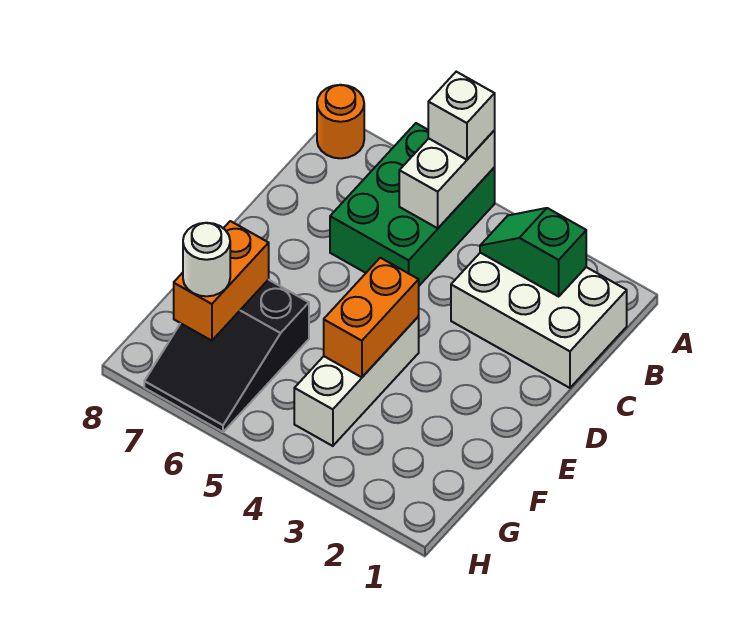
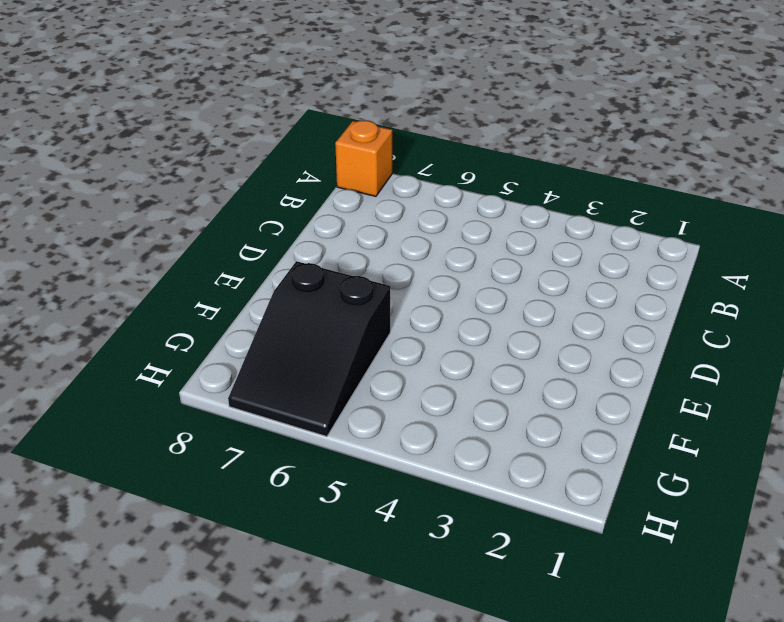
orange brick A8 level 1 -> orange round brick A8 level 1
none -> green brick A5:C6 level 1
none -> white brick B1:C3 level 1

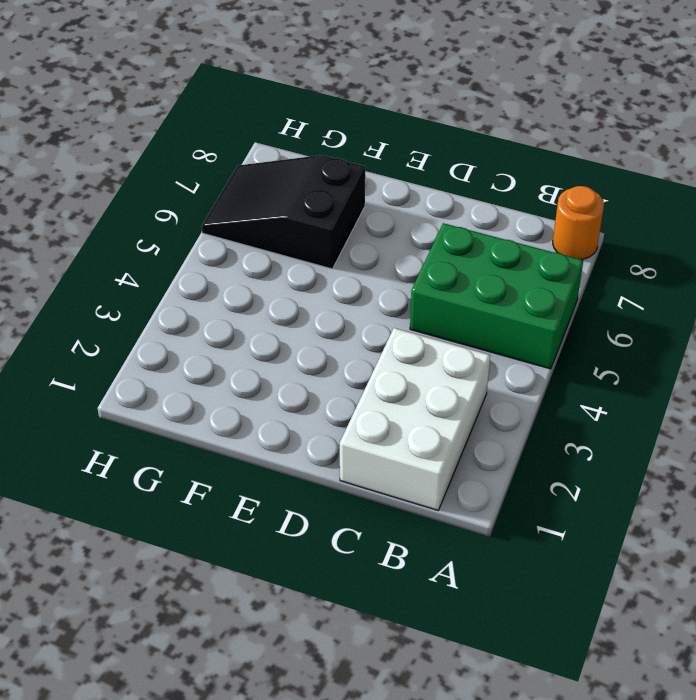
none -> white brick E4:G4 level 1
none -> white brick A5:B5 level 2

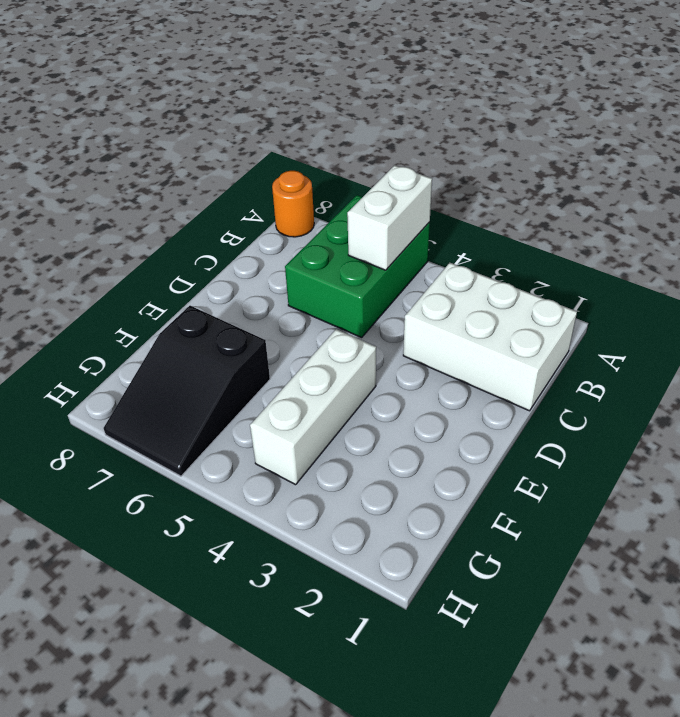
none -> green slope B2:B3 level 2 top 2
none -> orange brick E4:F4 level 2

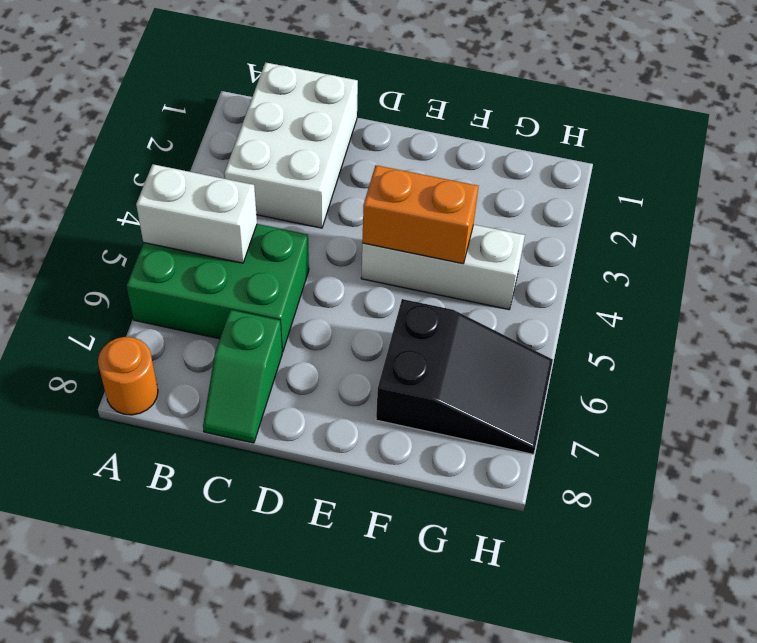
green slope C7:C8 level 1 top 7 -> green slope B2:B3 level 2 top 2
none -> orange brick F7:G7 level 2
none -> white brick A5 level 3

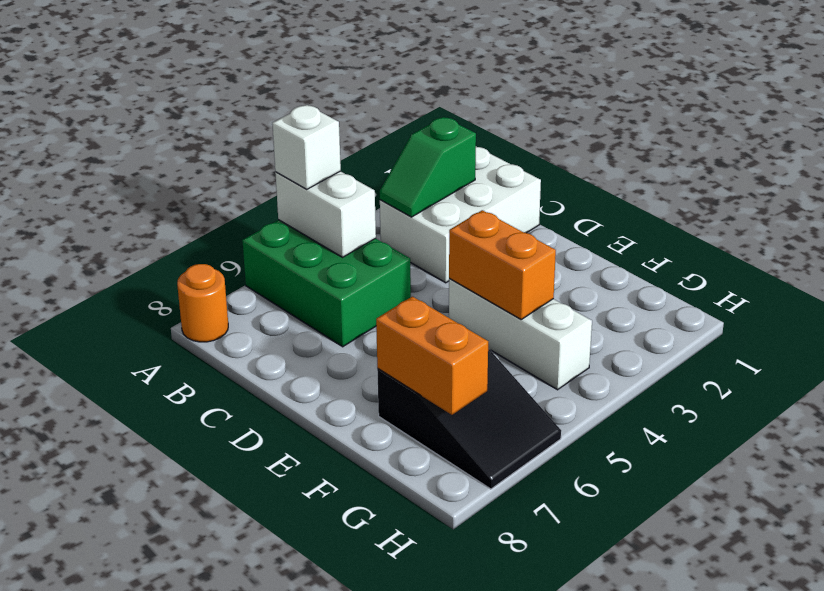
none -> white round brick G7 level 3

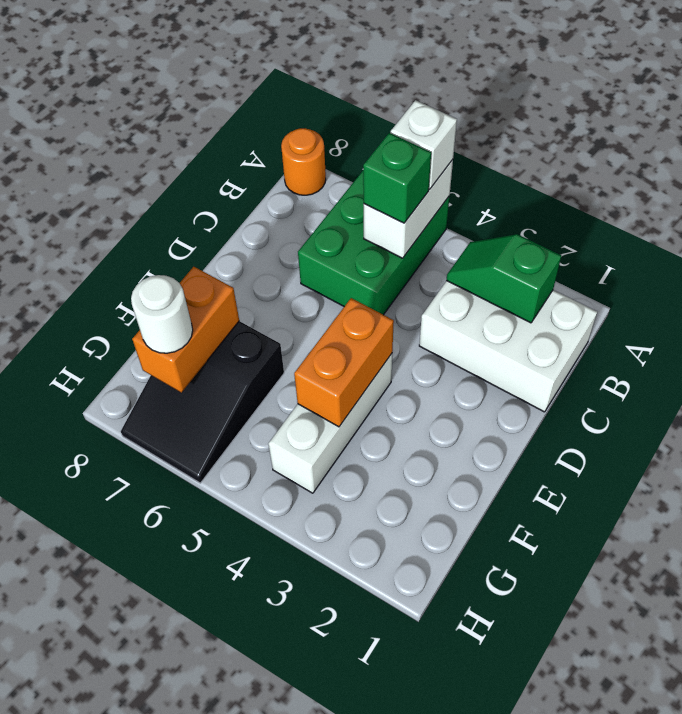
green brick B5 level 3 -> none

